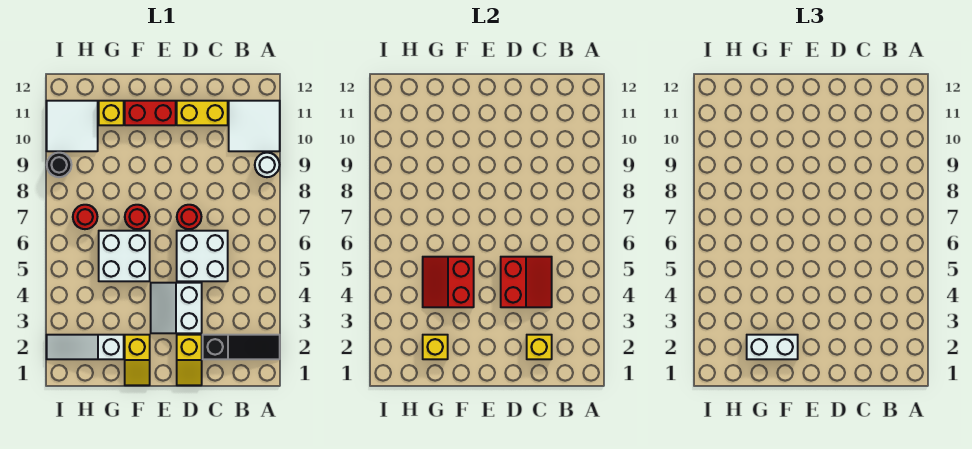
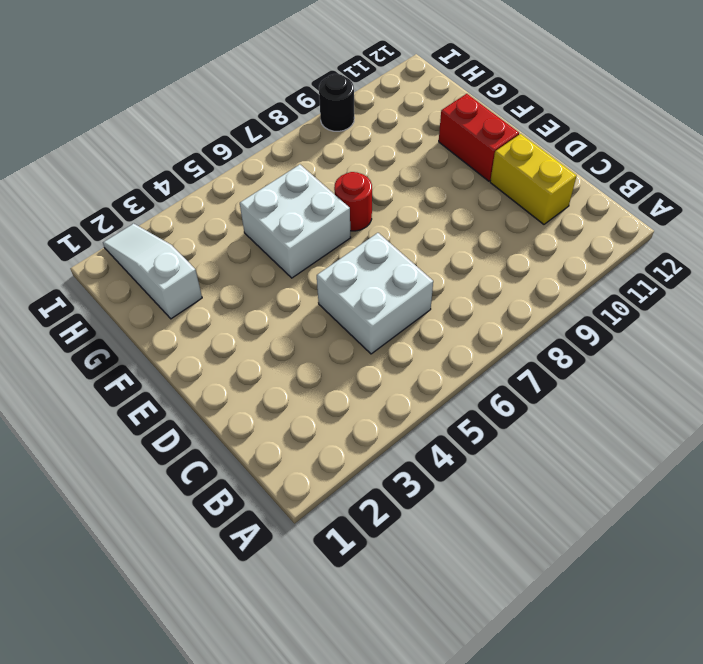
none -> black slope A2:C2 level 1 top C
none -> white round brick A9 level 1
none -> white tile A10:B11 level 1

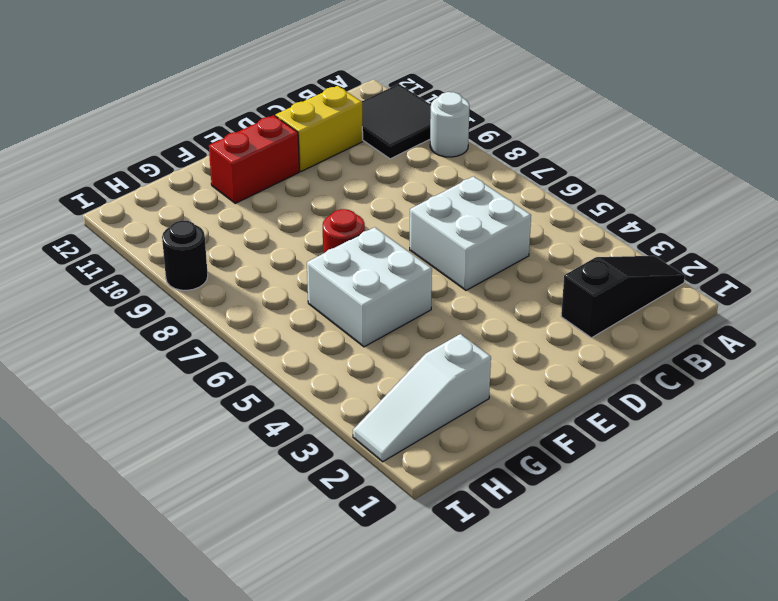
black tile A10:B11 level 1 -> white tile A10:B11 level 1
none -> yellow slope D1:D2 level 1 top 2
none -> white slope D3:E4 level 1 top D
none -> red round brick D7 level 1

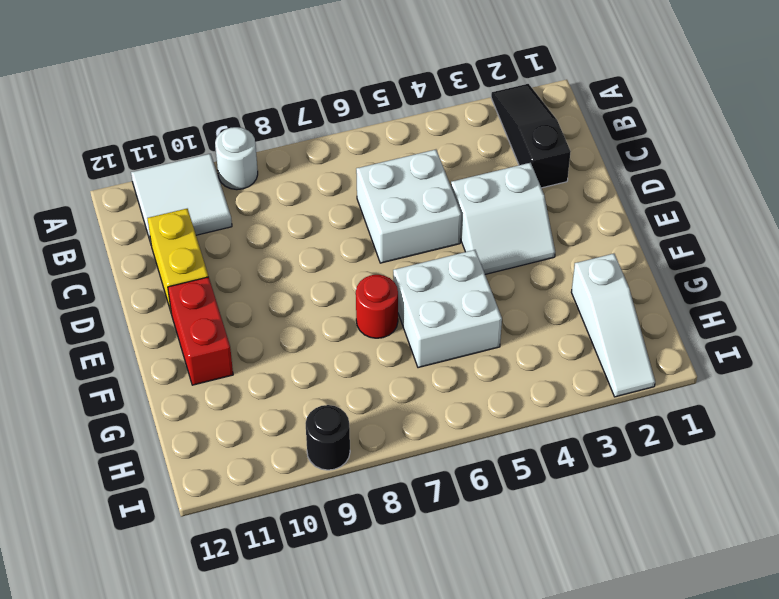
none -> yellow slope D1:D2 level 1 top 2
none -> red round brick D7 level 1
none -> yellow slope F1:F2 level 1 top 2

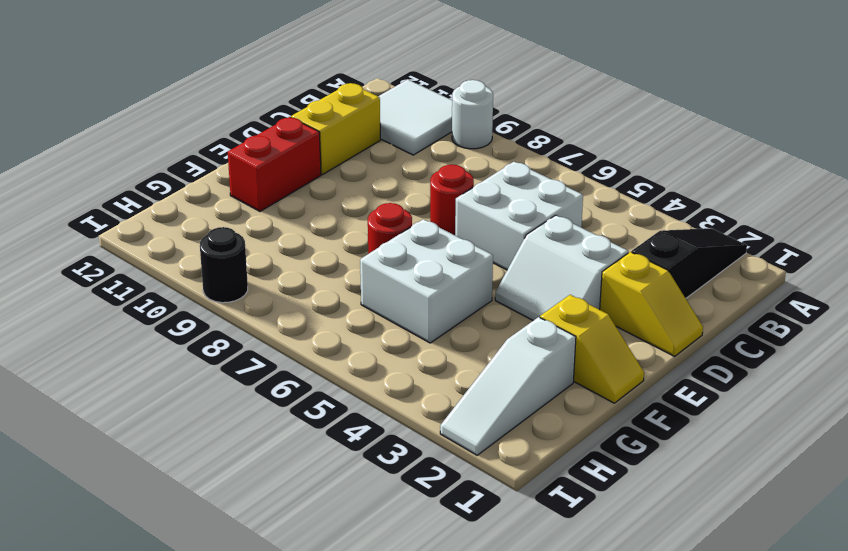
none -> yellow brick G11 level 1
none -> red round brick H7 level 1
none -> white tile H10:I11 level 1

